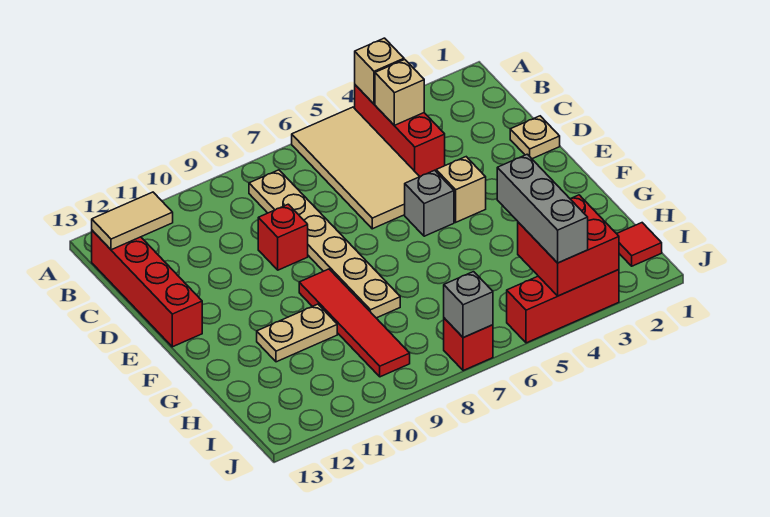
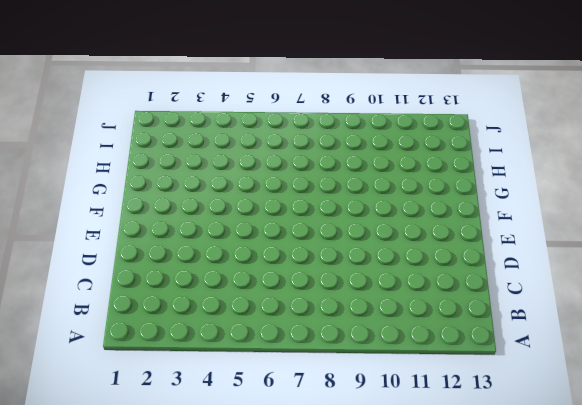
none -> red brick A4:C4 level 1
none -> tan tile A5:D6 level 1
none -> tan plate B8:G8 level 1

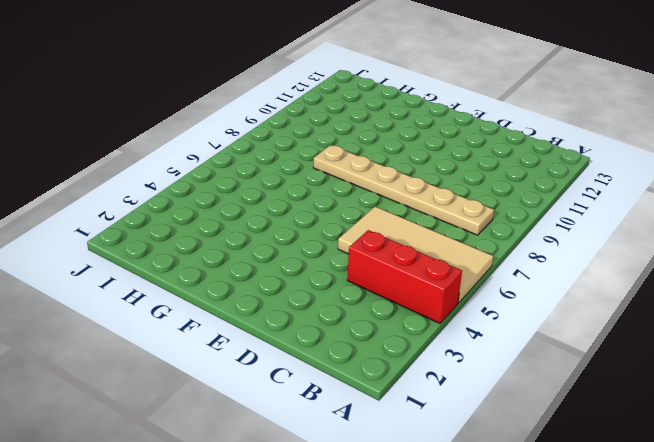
none -> red brick B13:E13 level 1
none -> tan plate D1 level 1
none -> red brick D9 level 1

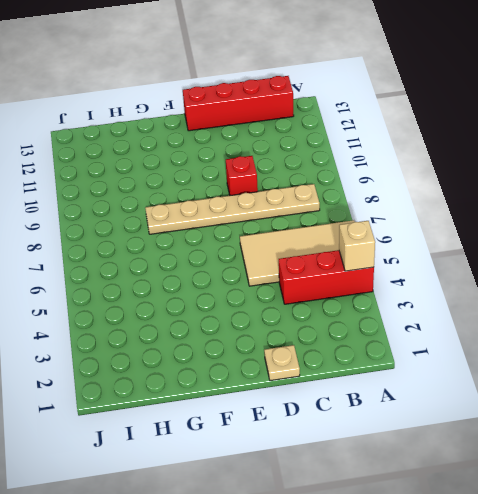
none -> tan brick E4 level 1
none -> grey brick E5 level 1
none -> red tile F9:I9 level 1

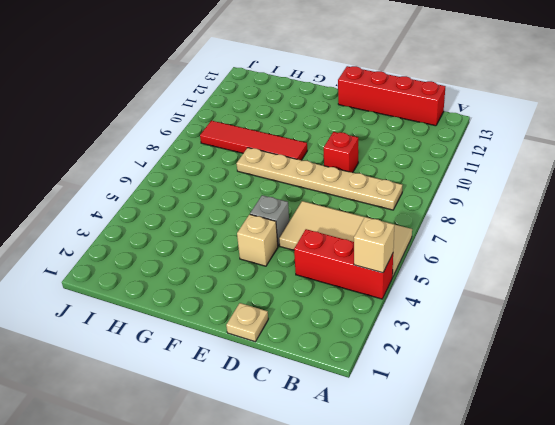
none -> tan plate G10:G11 level 1
none -> red tile I1 level 1
none -> red brick J3:J5 level 1

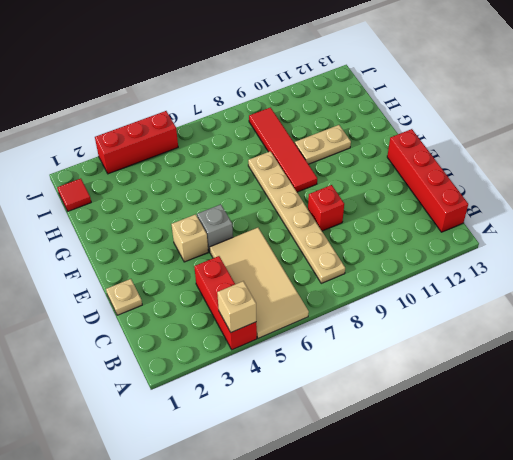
none -> red brick J7 level 1
none -> tan brick B4 level 2
none -> tan tile B12:B13 level 2

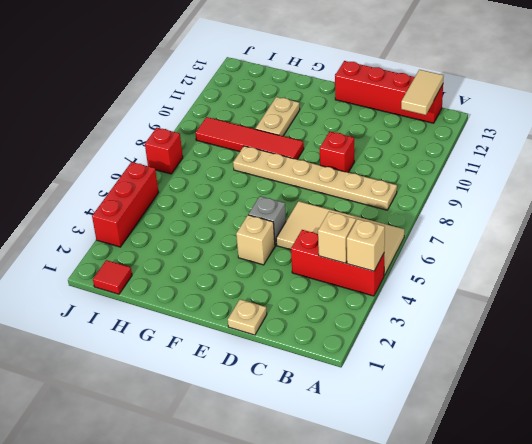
none -> red brick I3:J4 level 2
none -> grey brick J7 level 2
none -> grey brick H4:J4 level 3

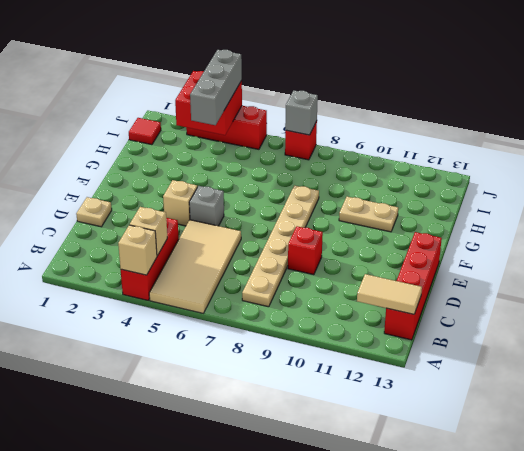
none -> red tile F9:I9 level 1

